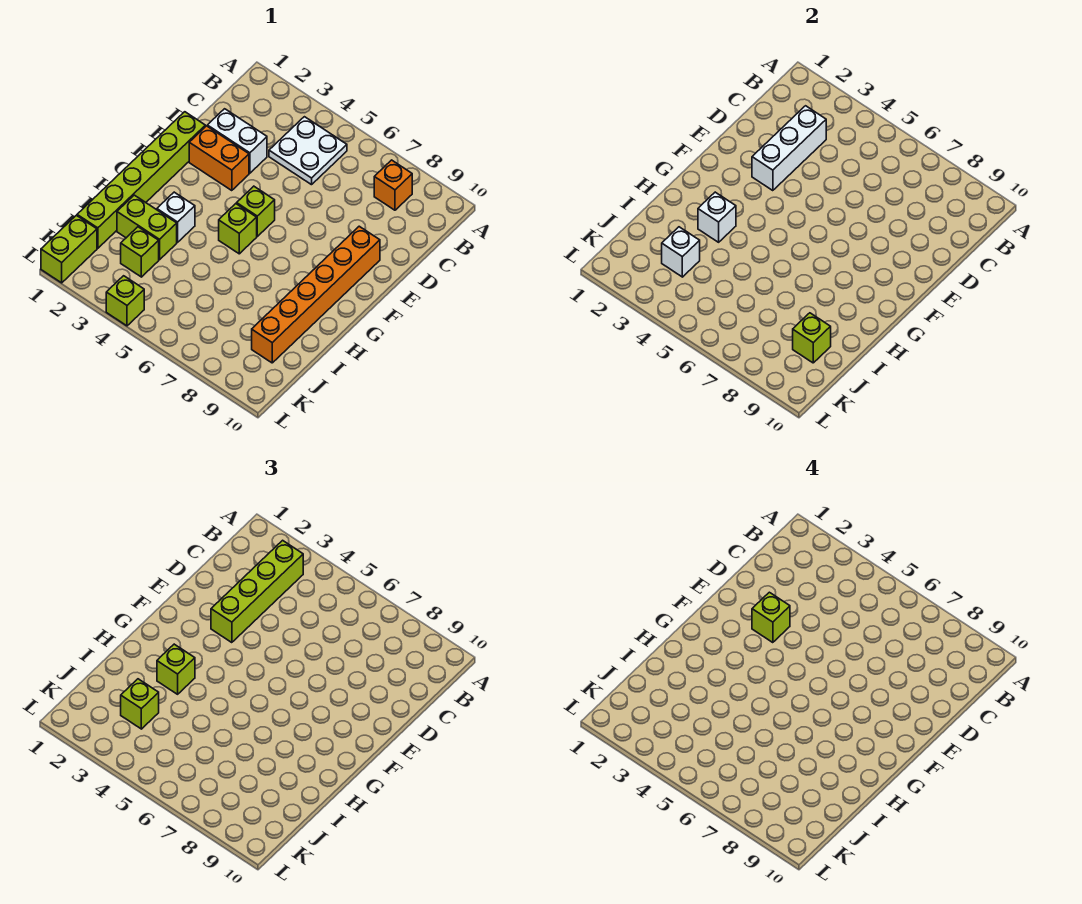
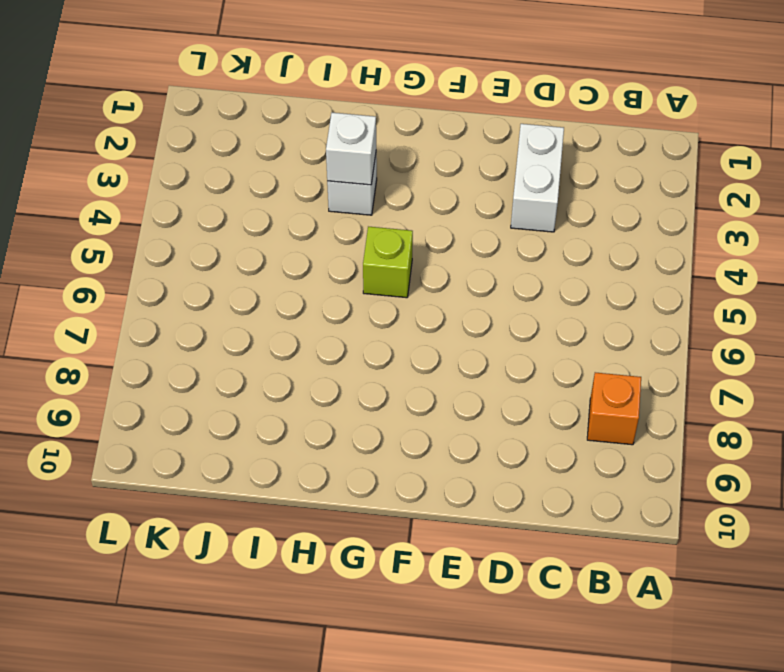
none -> white plate B4:C5 level 1
none -> lime brick E1:J1 level 1
none -> orange brick E2:E3 level 1

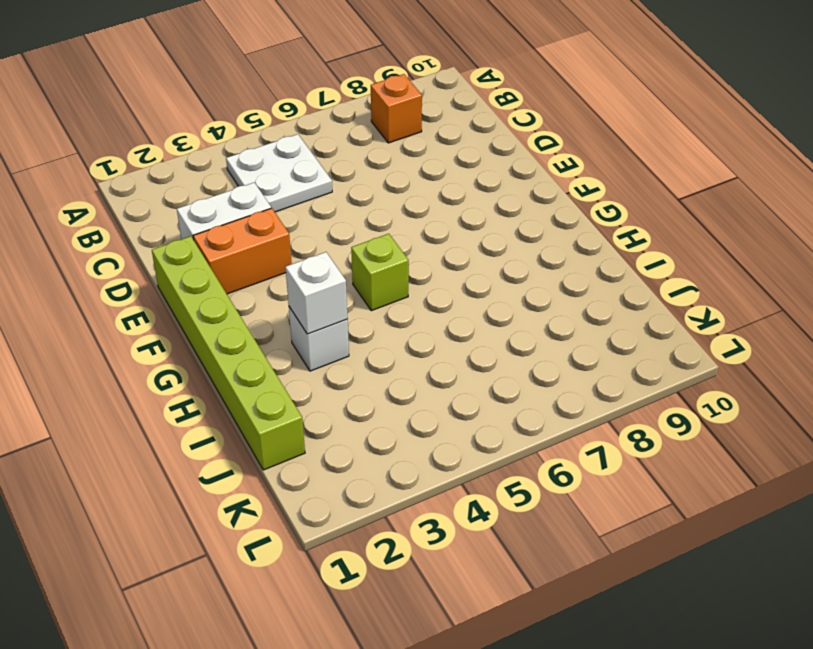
none -> orange brick E9:J9 level 1
none -> lime brick F5 level 1
none -> lime brick I2:I3 level 1

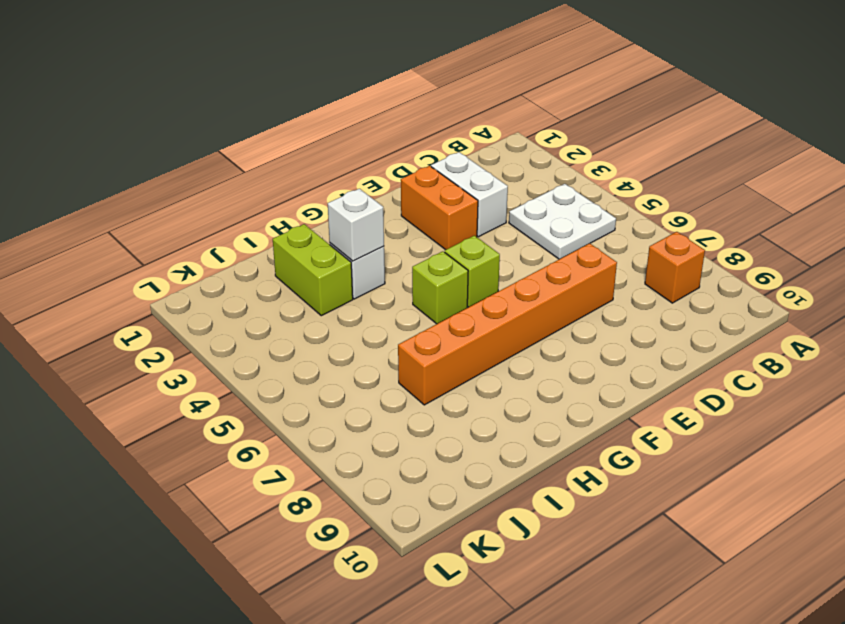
orange brick D7:I7 level 1 -> orange brick E9:J9 level 1
none -> lime brick E1:J1 level 1
none -> lime brick J3 level 1
none -> lime brick K1:L1 level 1

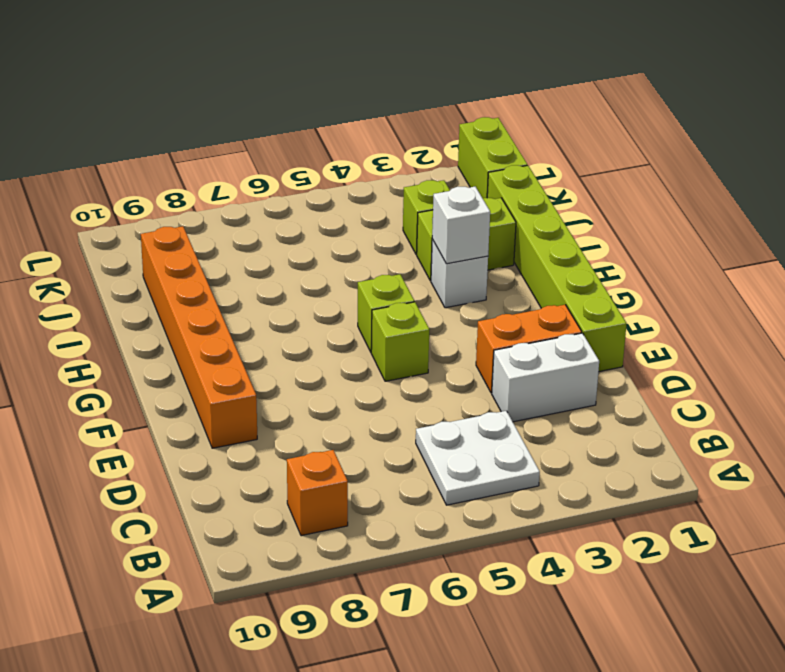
none -> lime brick L4 level 1
none -> white brick C3:E3 level 2
none -> white brick J3 level 2

